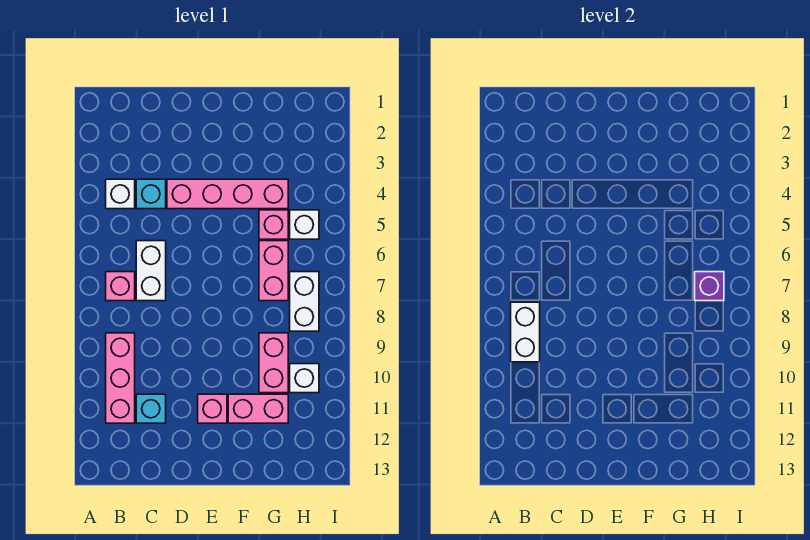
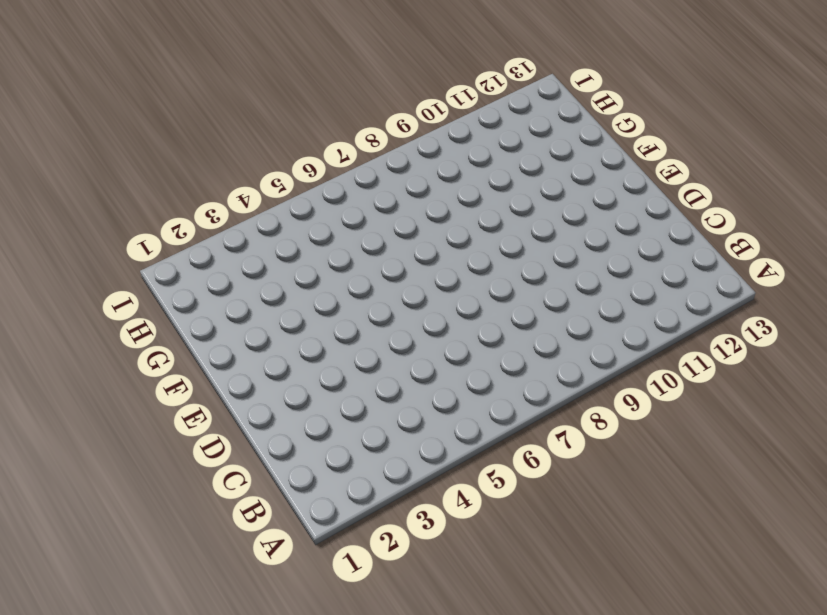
none -> white brick B4 level 1
none -> pink brick B7 level 1
none -> pink brick B9:B11 level 1

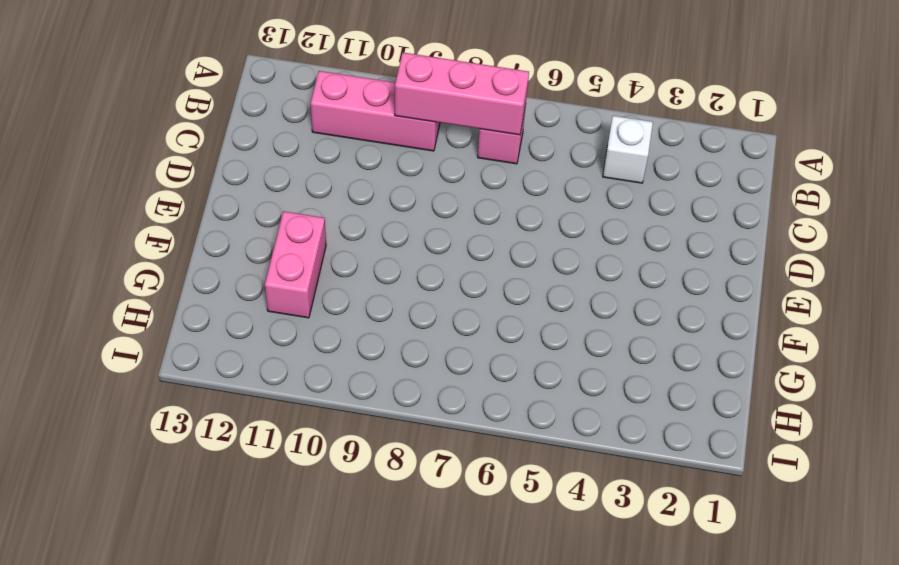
pink brick B7:B9 level 2 -> white brick B8:B9 level 2
none -> cyan brick C4 level 1
none -> white brick C6:C7 level 1
none -> cyan brick C11 level 1

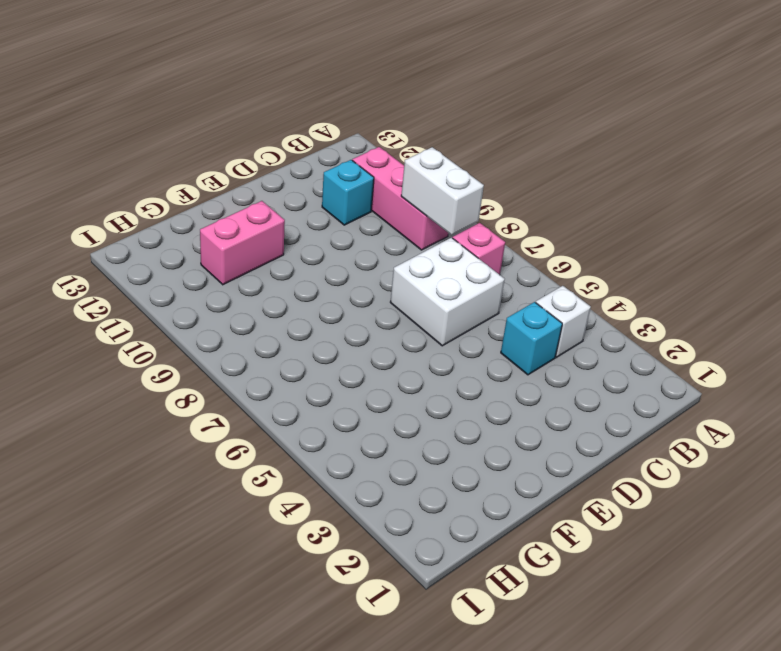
white brick C6:D7 level 1 -> white brick C6:C7 level 1
none -> pink brick D4:G4 level 1
none -> pink brick E11 level 1
none -> pink brick G5 level 1

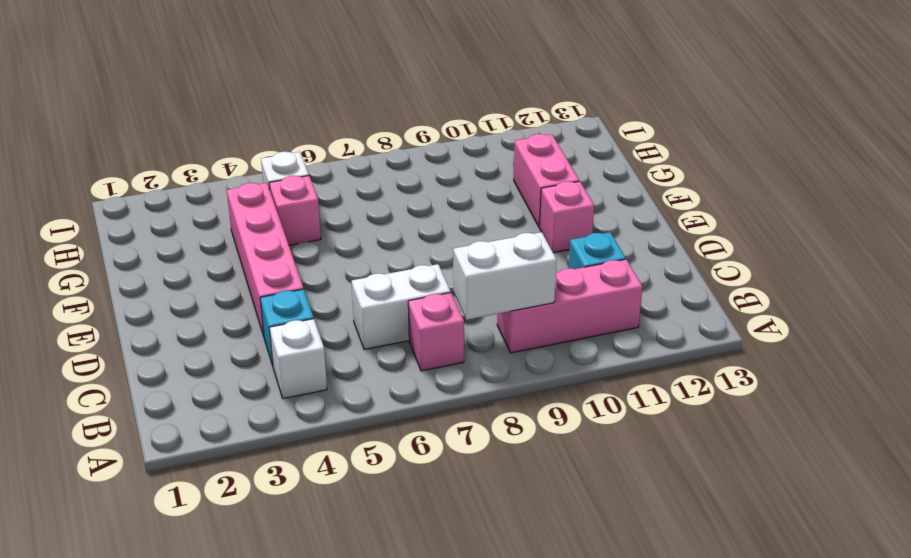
none -> pink brick G6:G7 level 1
none -> pink brick G9:G10 level 1
none -> white brick H7:H8 level 1

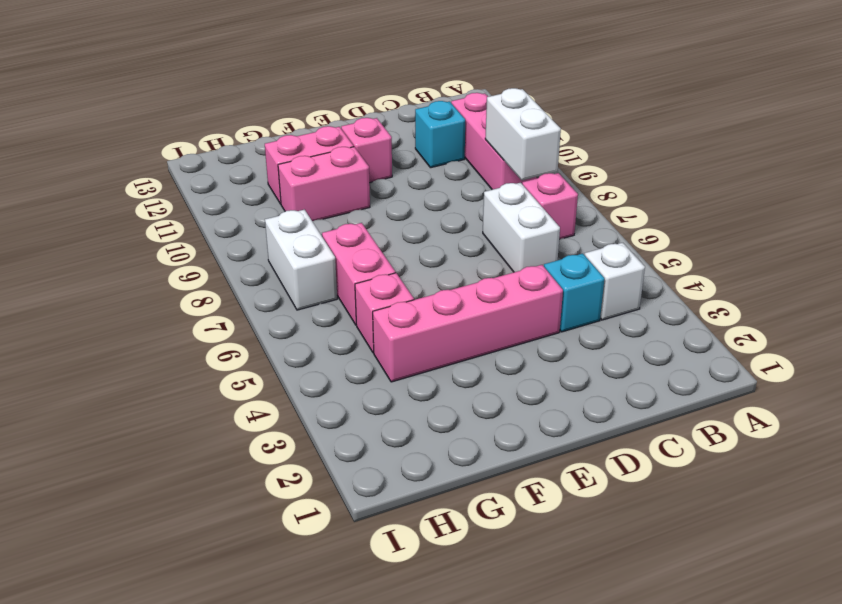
pink brick F10:G10 level 1 -> pink brick G9:G10 level 1
none -> white brick H5 level 1
none -> white brick H10 level 1
none -> purple brick H7 level 2

